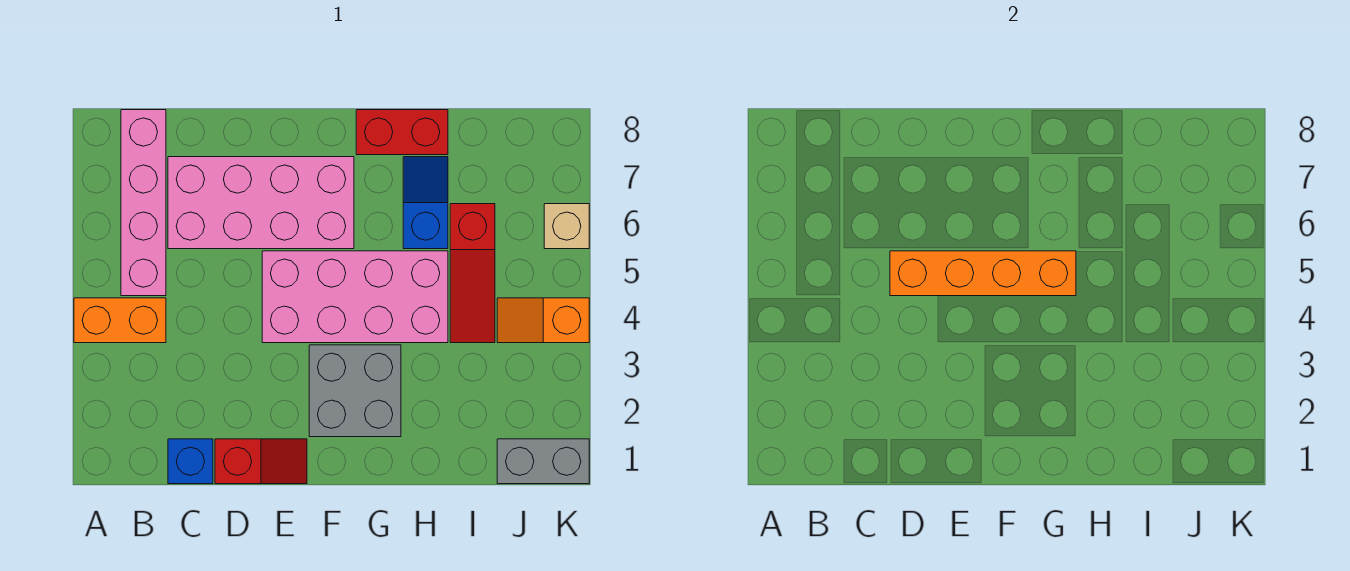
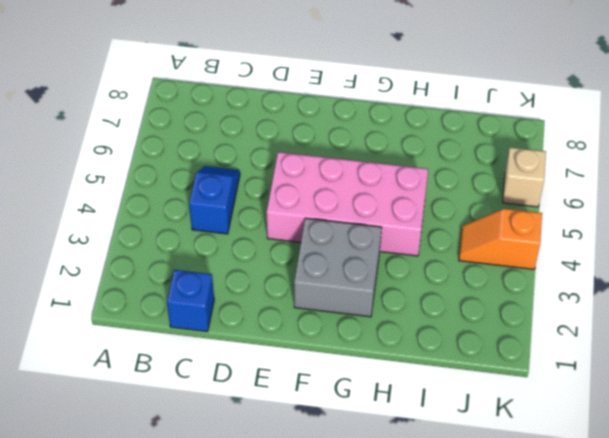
blue slope C4:C5 level 1 top 4 -> blue slope H6:H7 level 1 top 6
none -> orange brick A4:B4 level 1
none -> pink brick B5:B8 level 1
none -> pink brick C6:F7 level 1

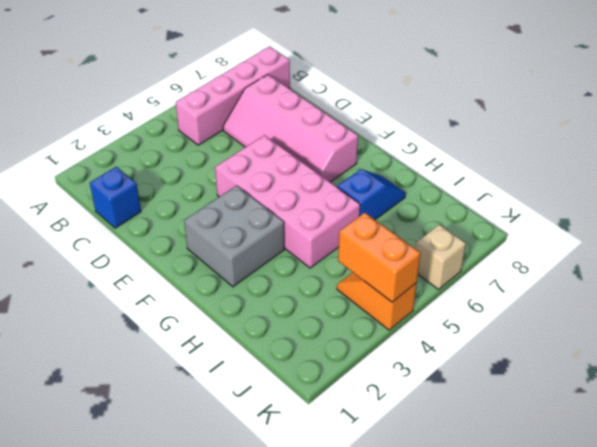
pink slope C6:F7 level 1 top 7 -> pink brick C6:F7 level 1
orange brick J4:K4 level 2 -> orange brick A4:B4 level 1
none -> red slope D1:E1 level 1 top D
none -> red brick G8:H8 level 1
none -> red slope I4:I6 level 1 top 6

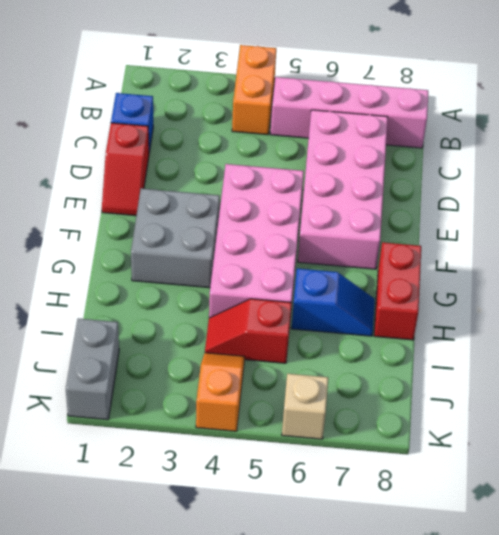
red slope I4:I5 level 1 top 5 -> red slope I4:I6 level 1 top 6
none -> orange brick D5:G5 level 2

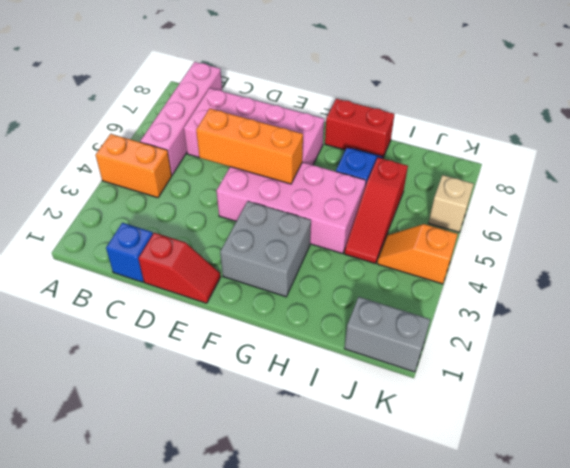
orange brick D5:F5 level 2 -> orange brick D5:G5 level 2

